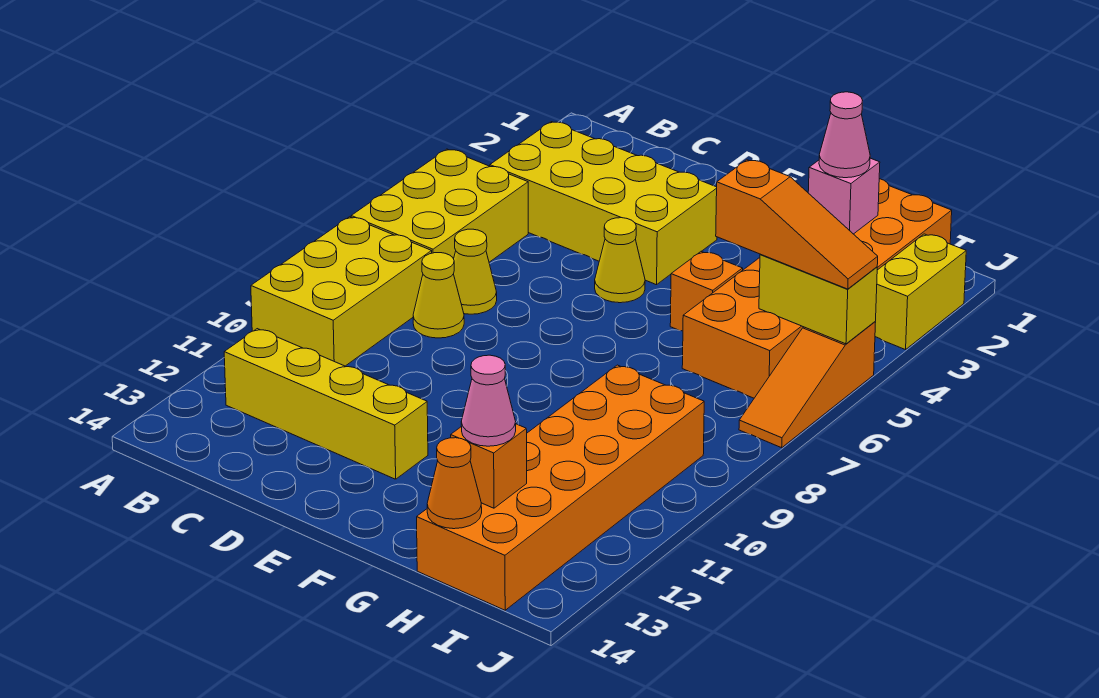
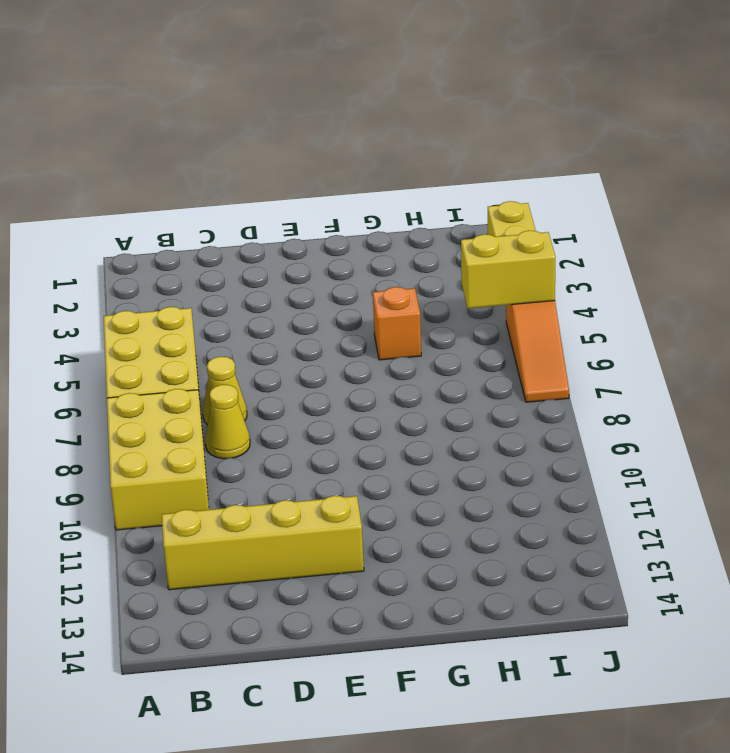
none -> yellow brick B3:E4 level 1
none -> yellow cone E5 level 1
none -> orange brick H1:I6 level 1

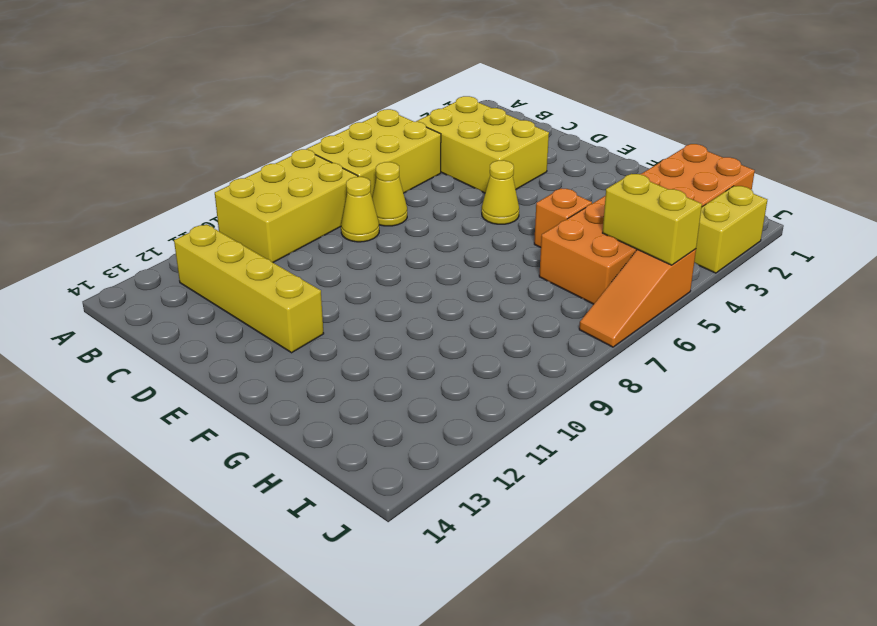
yellow brick B3:D4 level 1 -> yellow brick B3:E4 level 1
none -> orange brick H9:I14 level 1
none -> pink brick H2 level 2
none -> orange brick H13 level 2

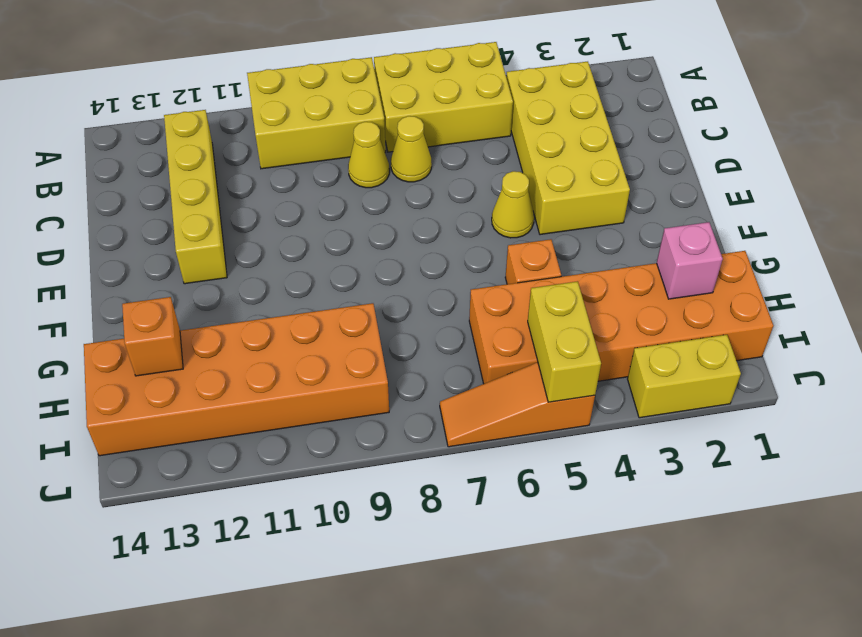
none -> orange cone H14 level 2
none -> pink cone H2 level 3
none -> orange slope H5:J5 level 3 top H

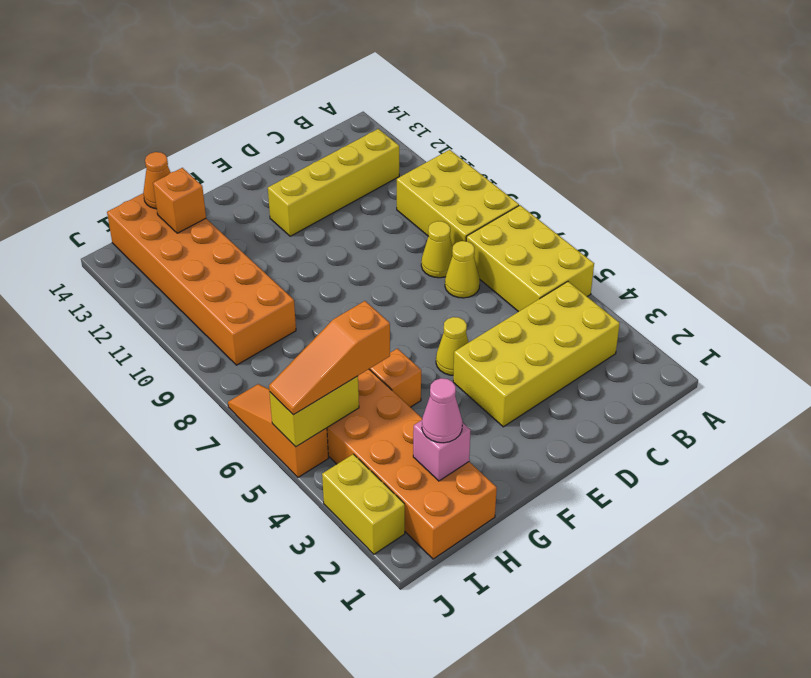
none -> pink cone H13 level 3

